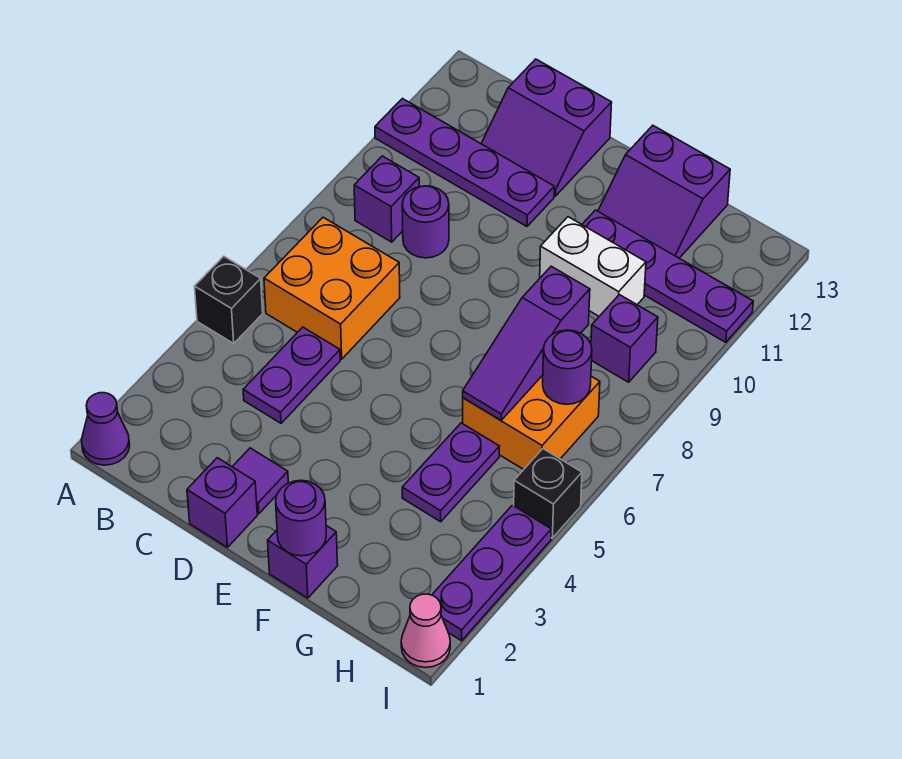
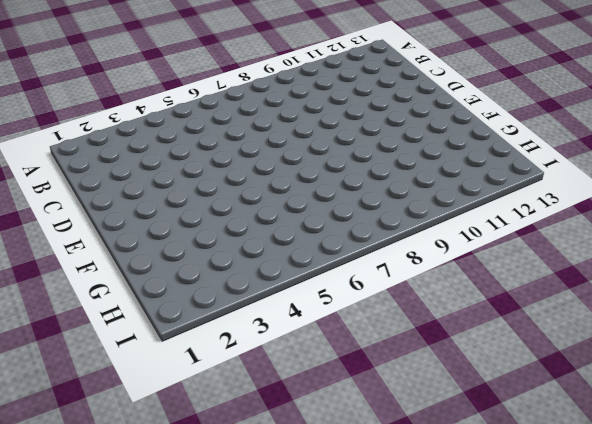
none -> purple cone A1 level 1
none -> black brick A5 level 1
none -> purple plate A11:D11 level 1

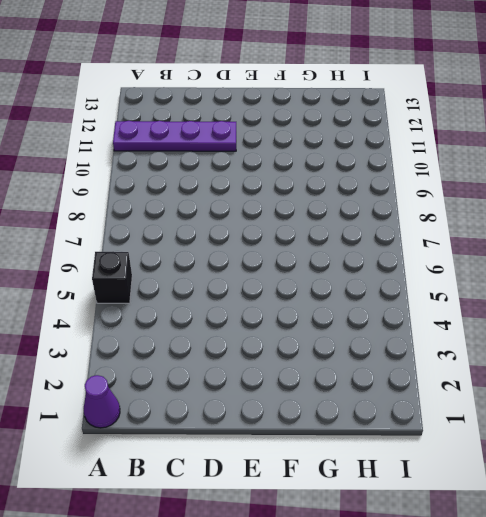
none -> orange brick B6:C7 level 1
none -> purple brick B9 level 1
none -> purple plate C4:C5 level 1

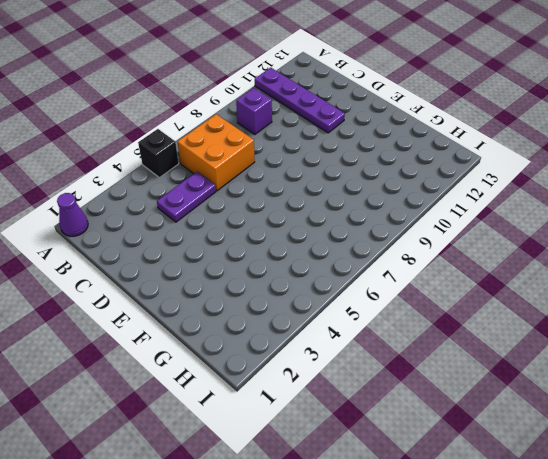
none -> purple round brick C9 level 1
none -> purple slope C12:D13 level 1 top 13
none -> purple brick D1 level 1

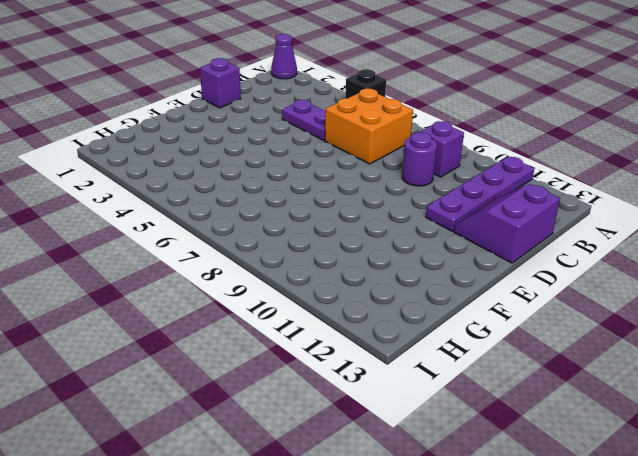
none -> purple tile D2 level 1
none -> purple brick F1 level 1
none -> white brick F10:G10 level 1

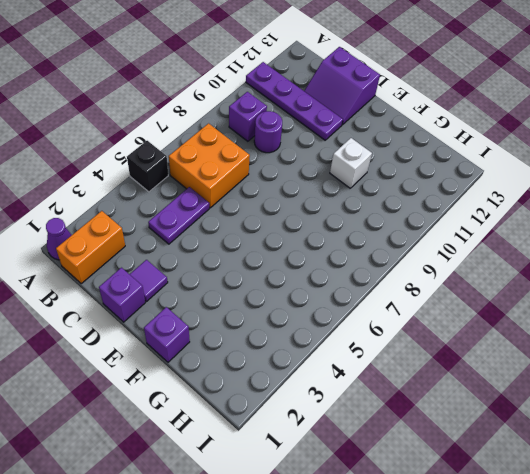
orange brick B1:B2 level 1 -> none
white brick F10 level 1 -> white brick F10:G10 level 1
none -> purple plate F11:I11 level 1
none -> purple slope F12:G13 level 1 top 13
none -> purple plate G4:G5 level 1

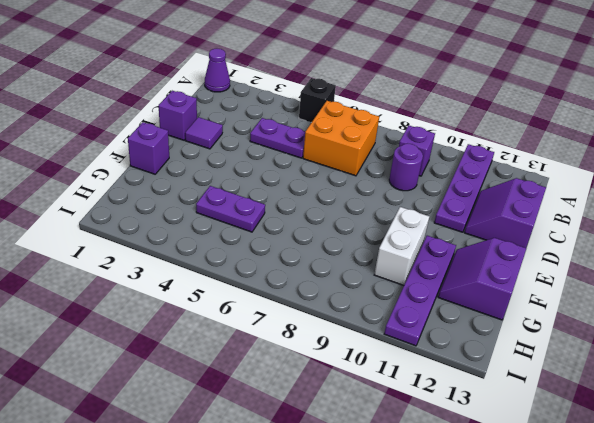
none -> orange brick G6:H7 level 1
none -> purple brick H9 level 1
none -> pink cone I1 level 1

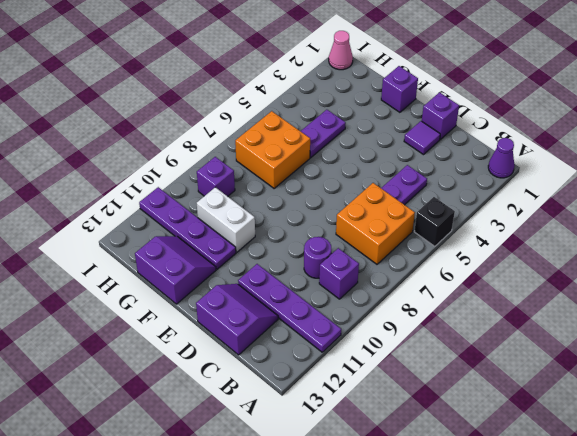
none -> purple plate I2:I4 level 1
none -> black brick I5 level 1
none -> purple round brick F1 level 2

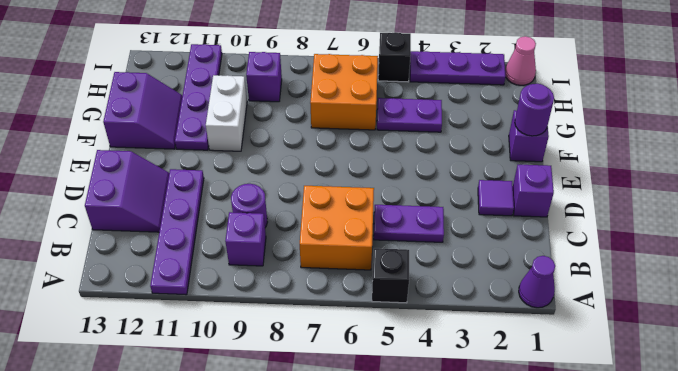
none -> purple slope G6:G8 level 2 top 8
none -> purple round brick H7 level 2

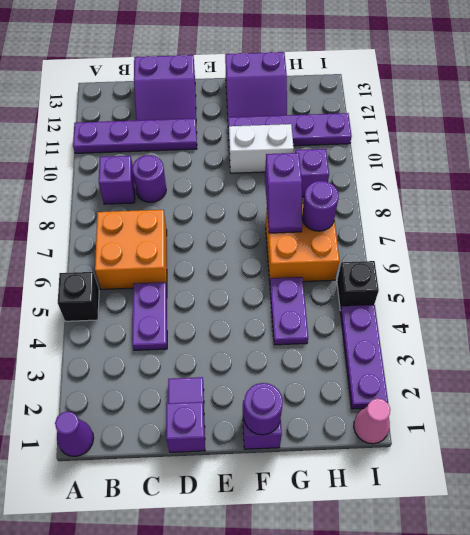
purple slope G7:G8 level 2 top 8 -> purple slope G6:G8 level 2 top 8

